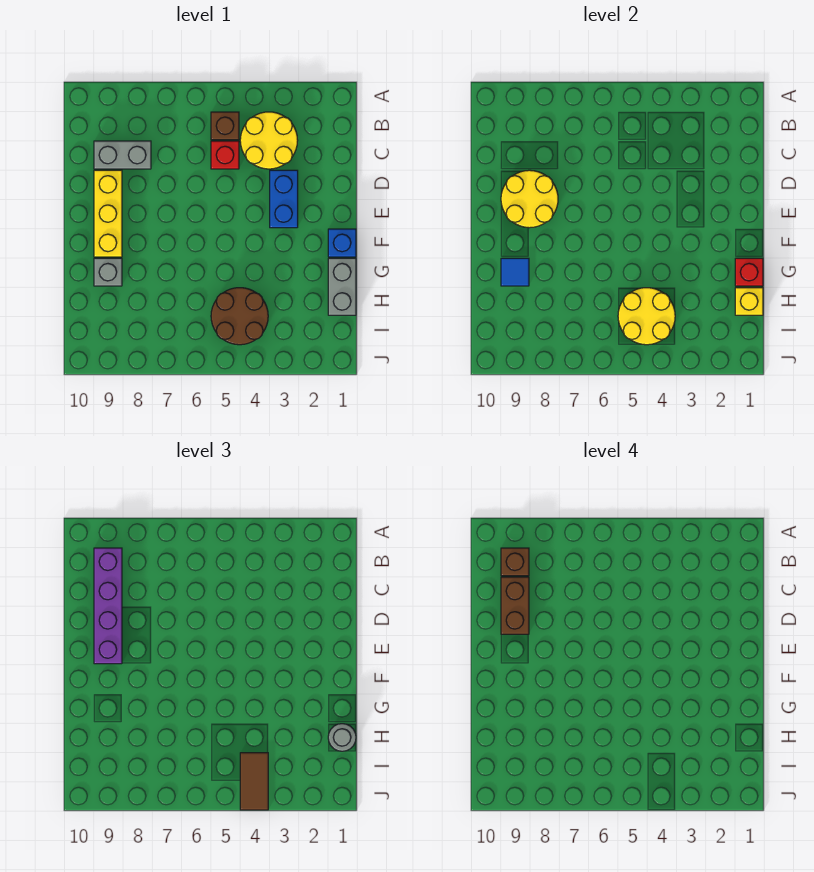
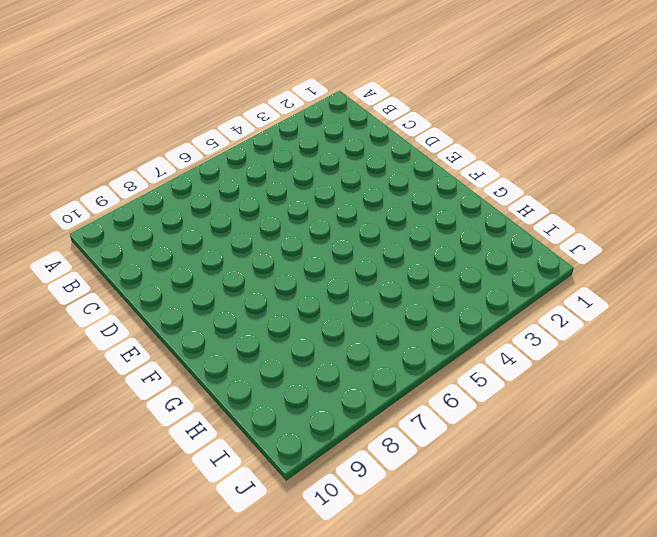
none -> yellow round brick B3:C4 level 1
none -> brown brick B5 level 1
none -> red brick C5 level 1

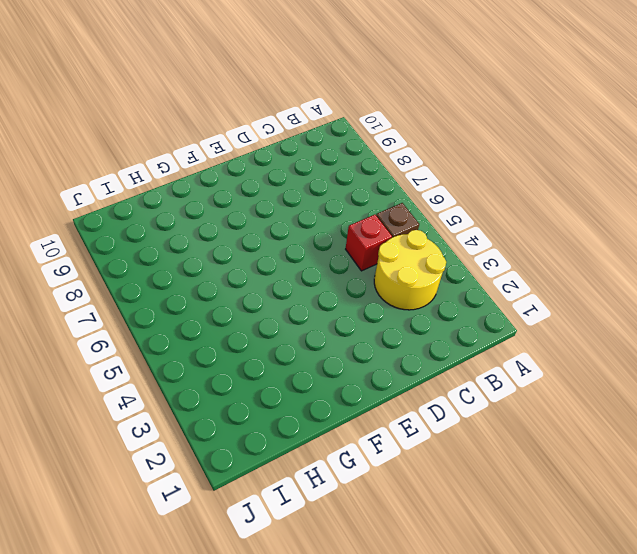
none -> grey brick C8:C9 level 1
none -> blue brick D3:E3 level 1
none -> yellow brick D9:F9 level 1

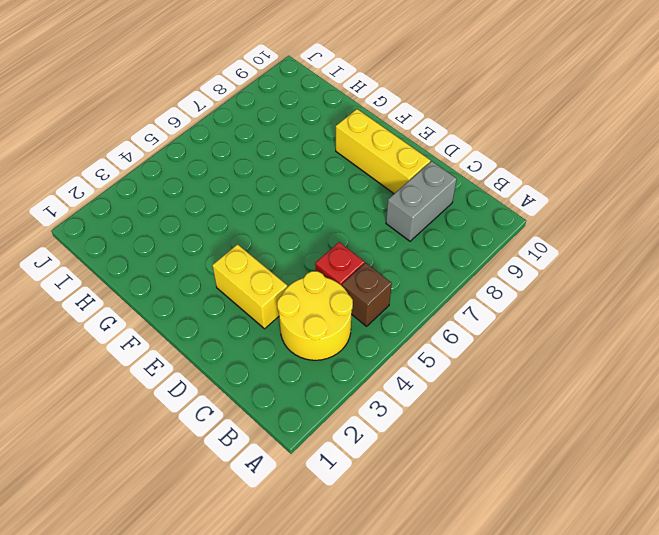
yellow brick D3:E3 level 1 -> blue brick D3:E3 level 1
none -> blue brick F1 level 1
none -> grey brick G1:H1 level 1
none -> grey brick G9 level 1

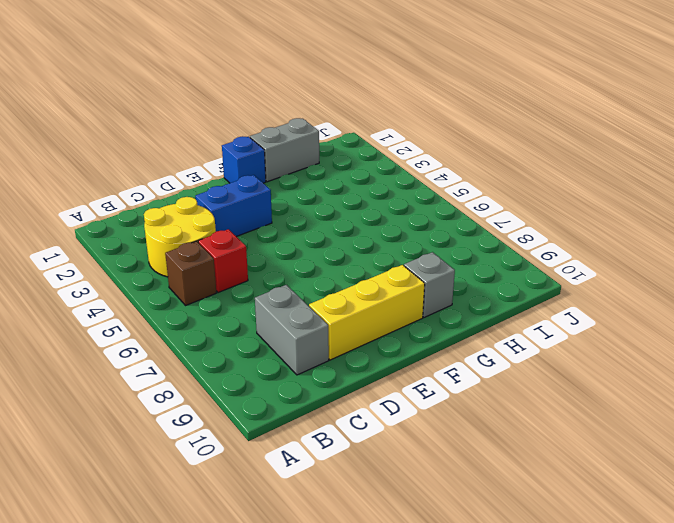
none -> brown round brick H4:I5 level 1
none -> yellow round brick D8:E9 level 2
none -> red brick G1 level 2

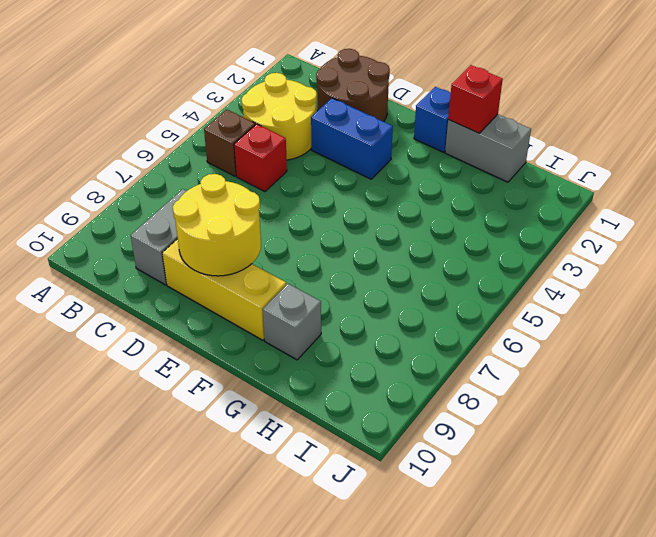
brown round brick C1:D2 level 1 -> brown round brick H4:I5 level 1
none -> blue tile G9 level 2
none -> yellow brick H1 level 2
none -> yellow round brick H4:I5 level 2

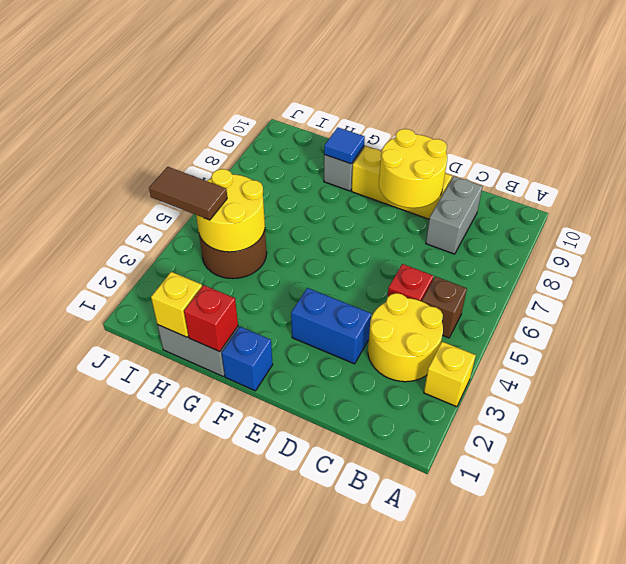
yellow brick A3 level 1 -> none
none -> purple brick B9:E9 level 3
none -> grey round brick H1 level 3
none -> brown brick B9 level 4

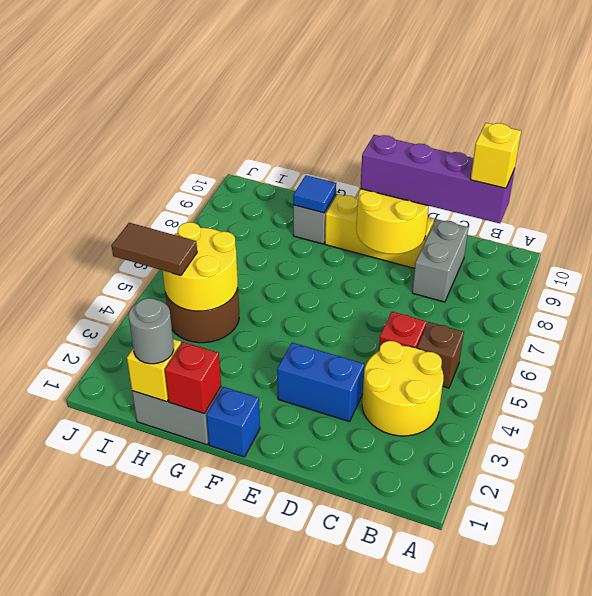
yellow brick B9 level 4 -> brown brick B9 level 4
none -> brown brick C9:D9 level 4

